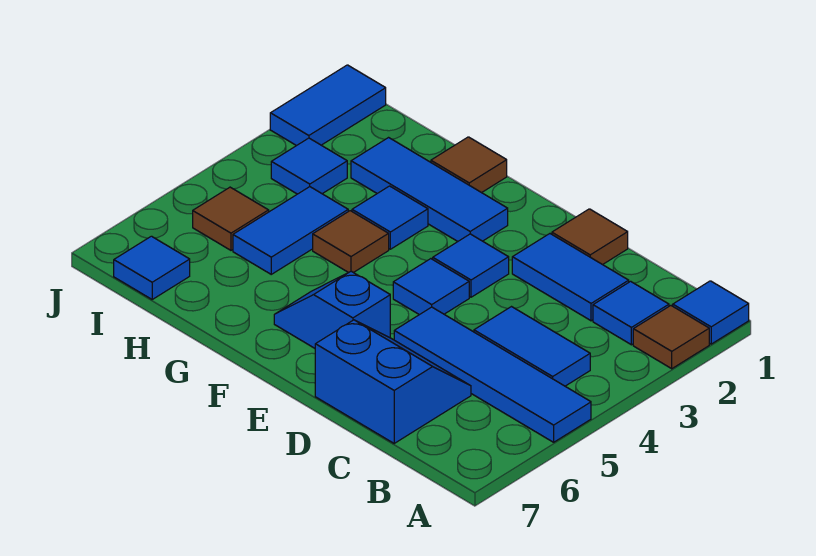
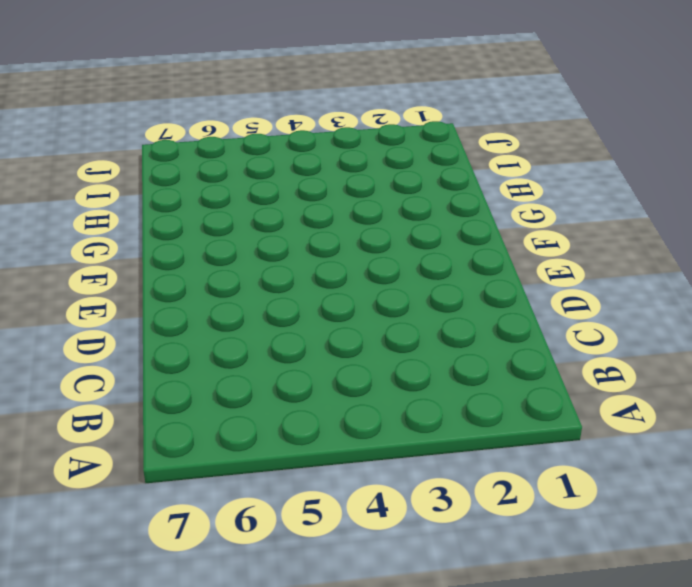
none -> blue tile A1 level 1
none -> brown tile A2 level 1
none -> blue tile A5:D5 level 1

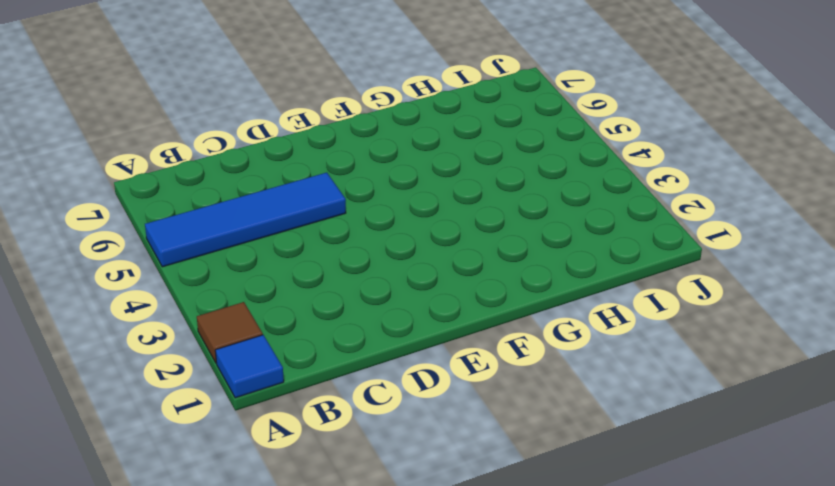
none -> blue tile B2 level 1
none -> blue tile B4:C4 level 1
none -> blue tile C2:D2 level 1

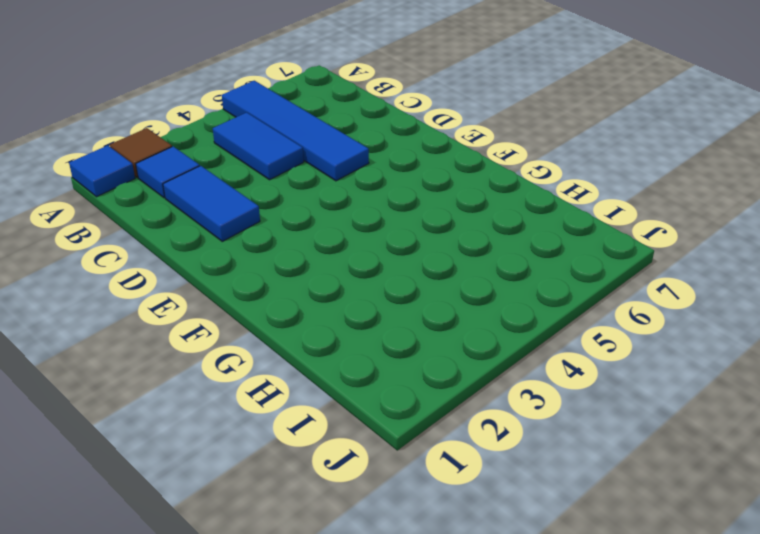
none -> blue slope C6:D7 level 1 top 7
none -> brown tile D1 level 1
none -> blue tile E3 level 1

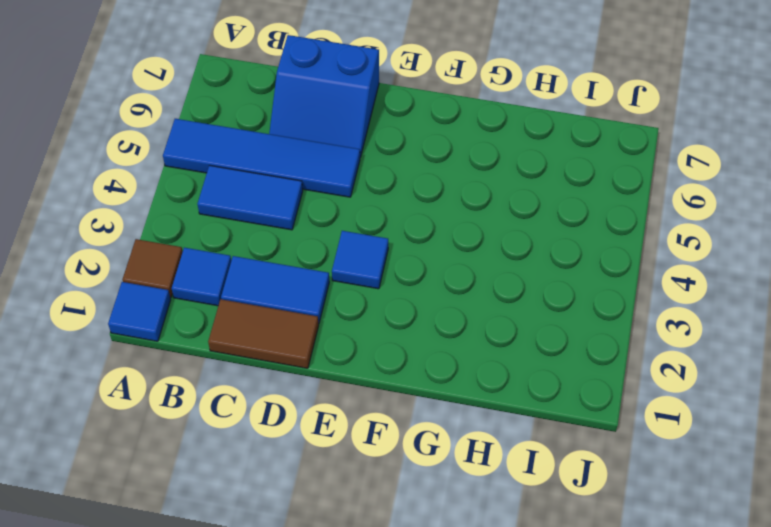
brown tile C1:D1 level 1 -> brown tile D1 level 1
none -> blue tile E4 level 1
none -> blue slope E6:F6 level 1 top E
none -> blue tile F2:H2 level 1

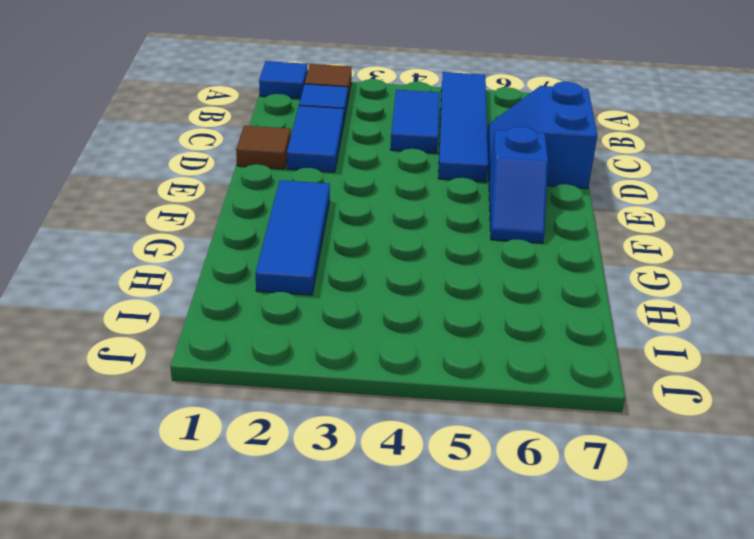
none -> blue tile E3 level 1
none -> blue tile E4 level 1
none -> brown tile G1 level 1

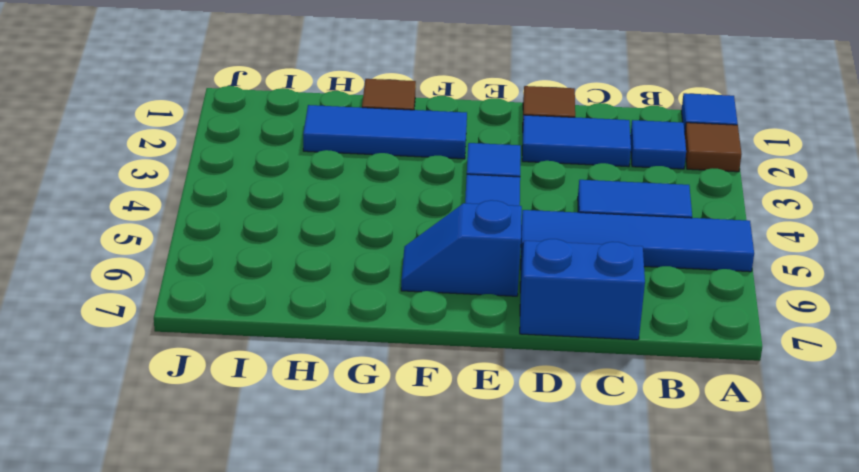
none -> blue tile G3 level 1
none -> brown tile G4 level 1
none -> blue tile H4:H5 level 1

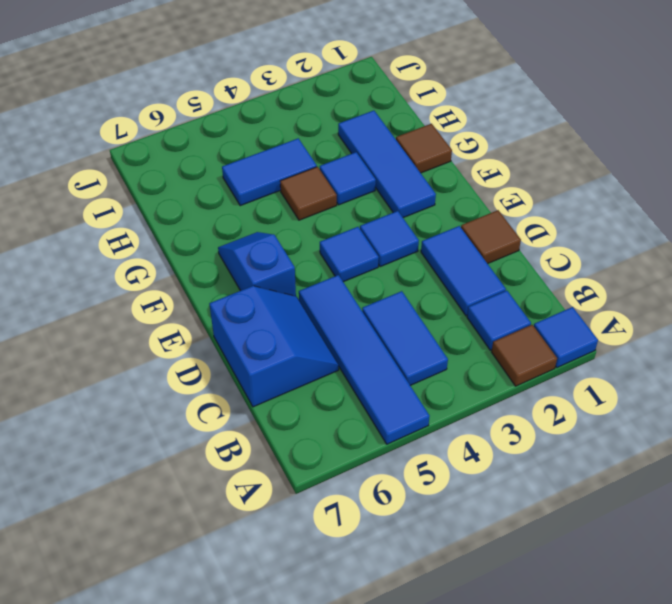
none -> blue tile I3 level 1
none -> brown tile I5 level 1
none -> blue tile I7 level 1

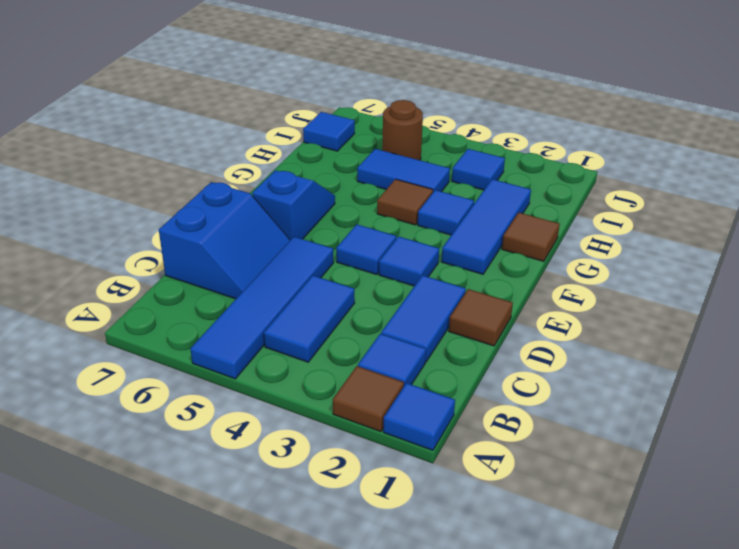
brown round brick I5 level 1 -> brown tile I5 level 1
none -> blue tile J1:J2 level 1

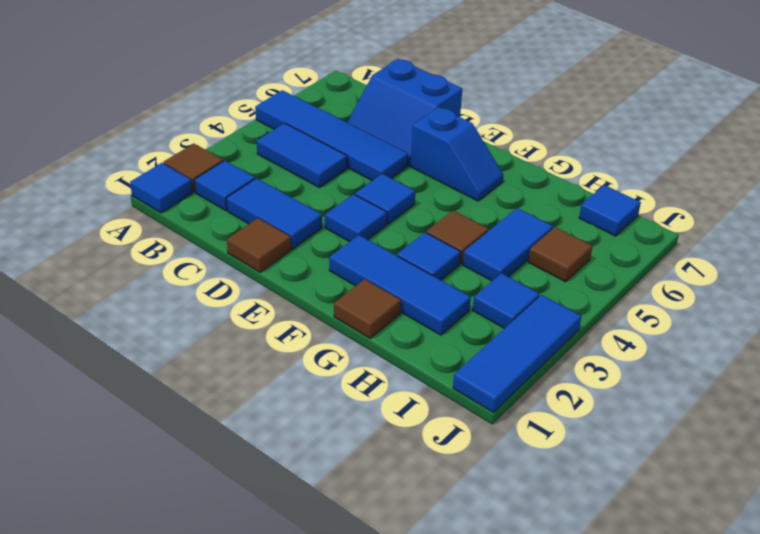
blue tile J1:J3 level 1 -> blue tile J1:J2 level 1

